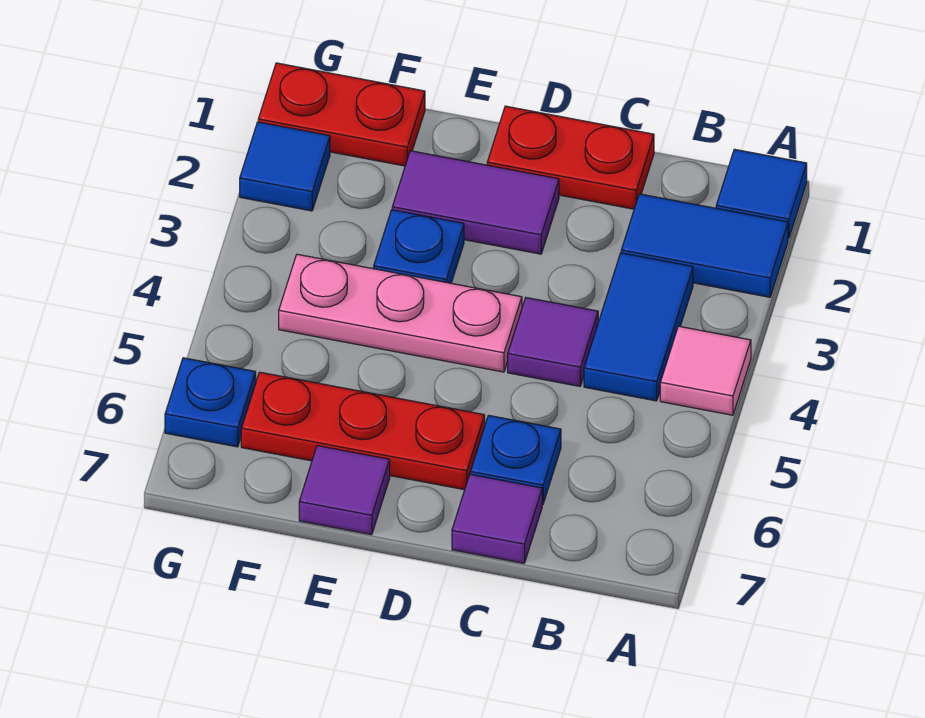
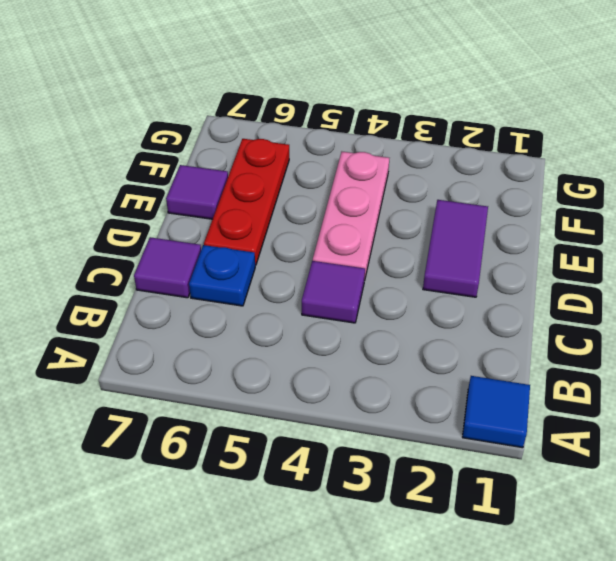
none -> blue tile A2:B2 level 1
none -> pink tile A4 level 1
none -> blue tile B3:B4 level 1

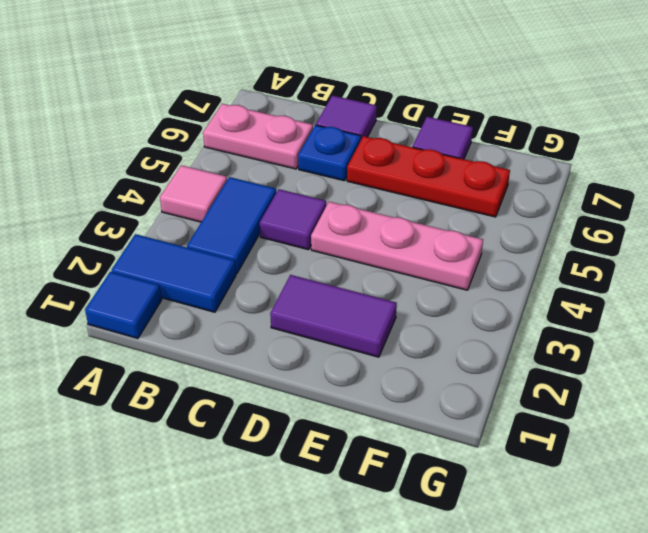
pink plate A6:B6 level 1 -> none
none -> red plate C1:D1 level 1
none -> blue plate E3 level 1
none -> red plate F1:G1 level 1

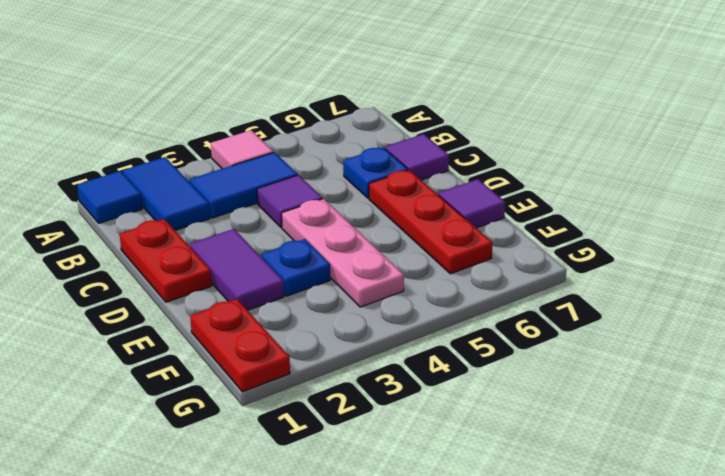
none -> blue tile G2 level 1
none -> blue plate G6 level 1

